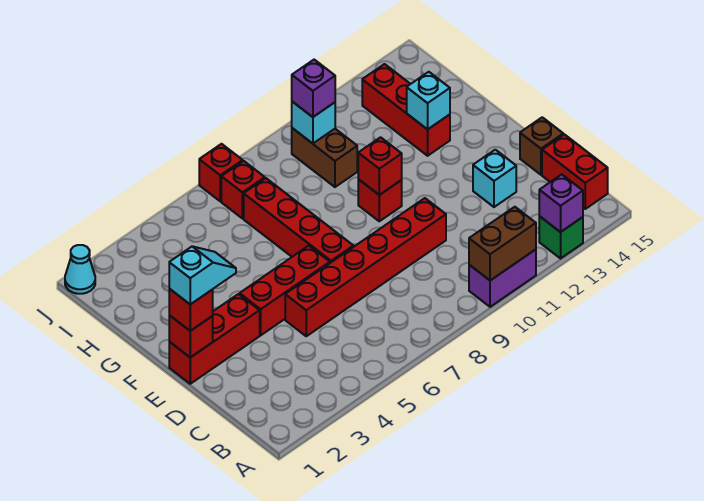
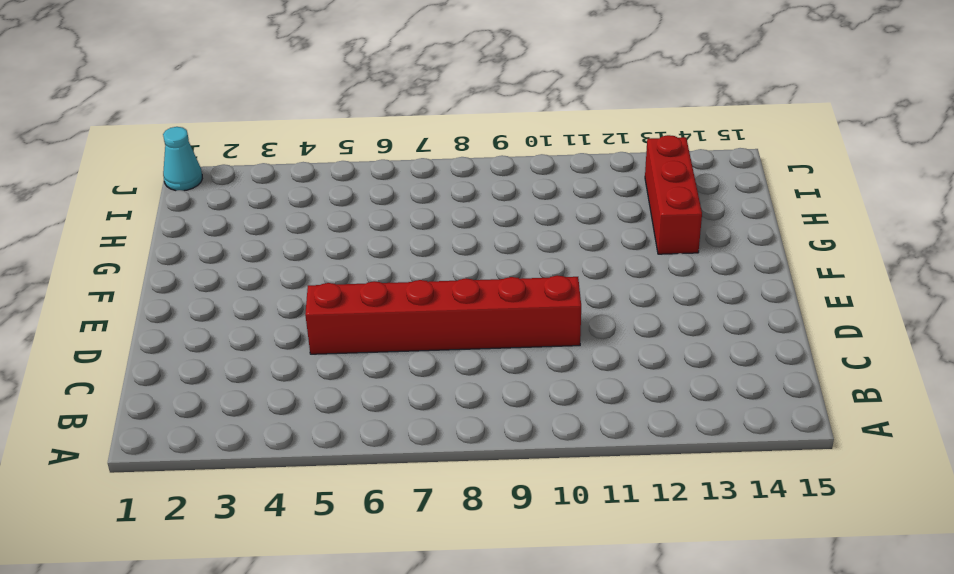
none -> purple brick A10:A11 level 1
none -> green brick A13 level 1
none -> red brick B15:C15 level 1

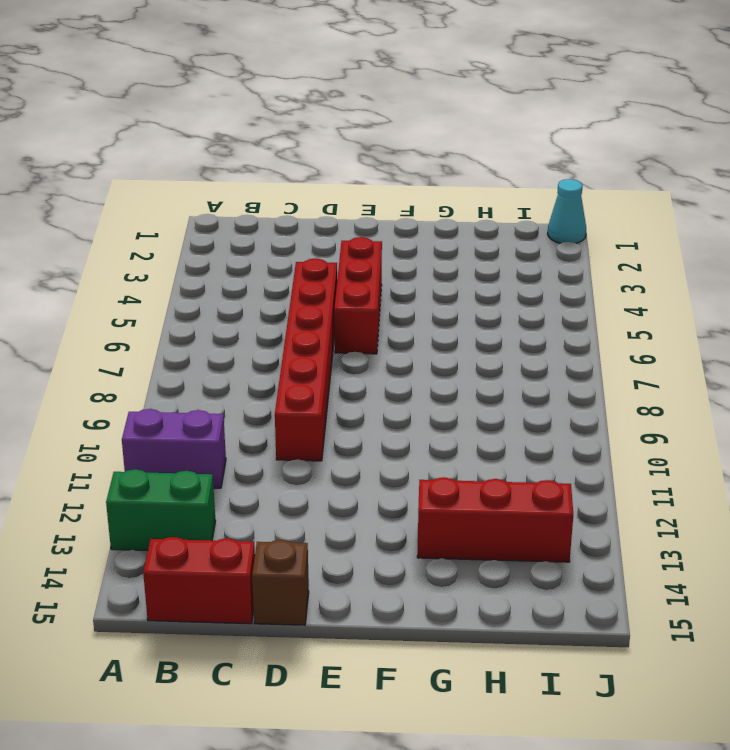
purple brick A11:B11 level 1 -> purple brick A10:A11 level 1
green brick A13:B13 level 1 -> green brick A13 level 1
none -> cyan brick D13 level 1
none -> red brick E1:E3 level 1
none -> red brick E7:H7 level 1

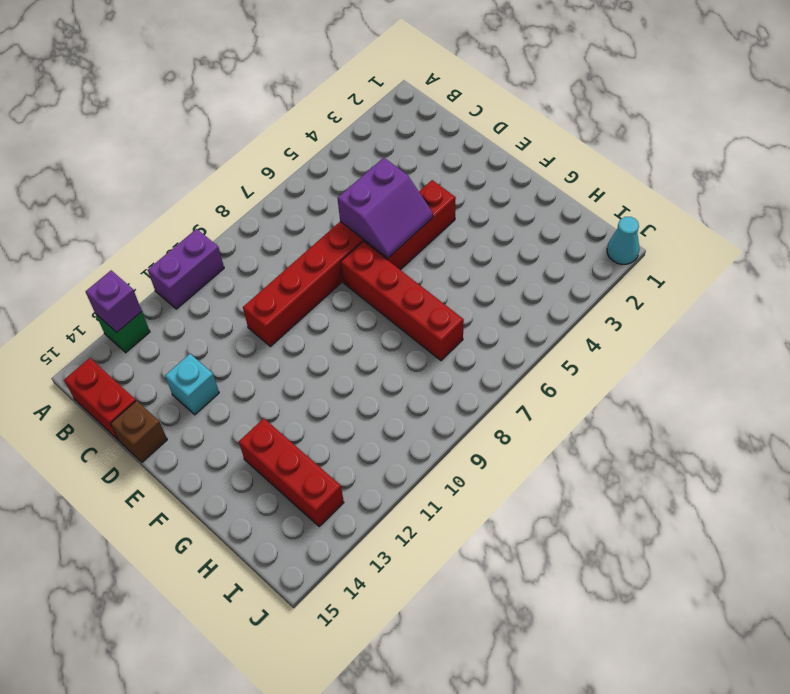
purple slope D5:E6 level 2 top D -> none
none -> red brick E1:E3 level 1
none -> red brick F10 level 1
none -> brown brick H10:I10 level 1

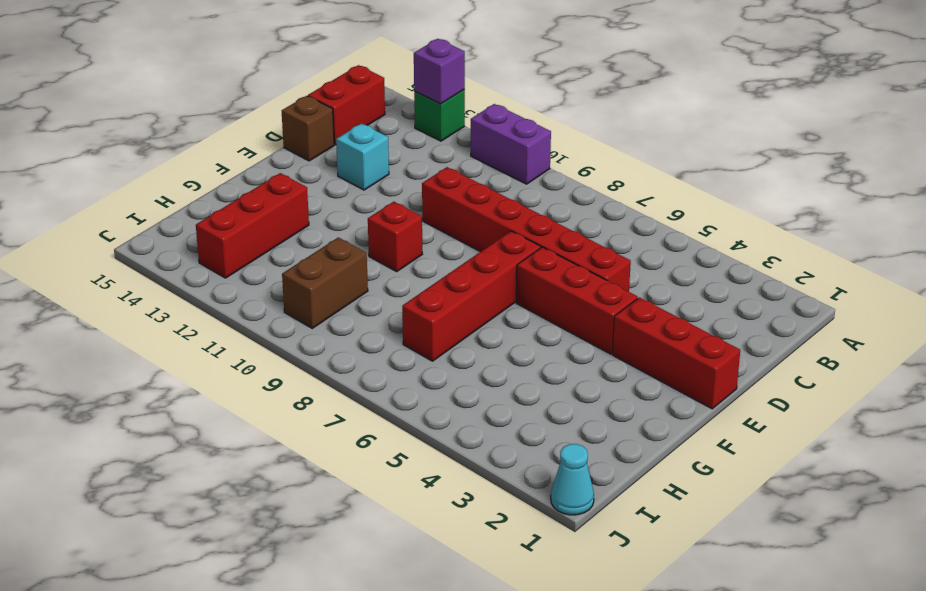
none -> red brick I7 level 1
none -> red brick J7 level 1
none -> brown brick A10:A11 level 2

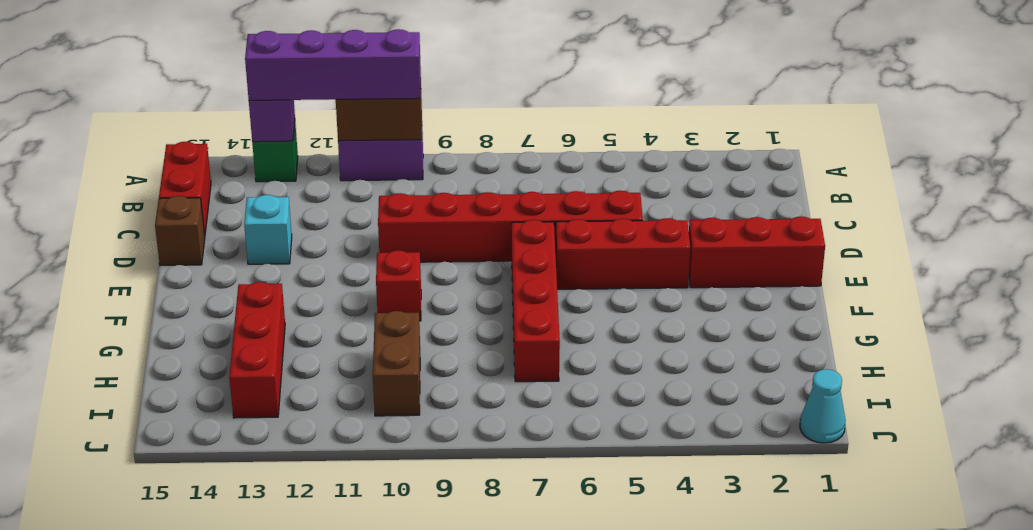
purple brick A10:A13 level 3 -> none
none -> red brick I7 level 1
none -> red brick J7 level 1
none -> red brick E1 level 2

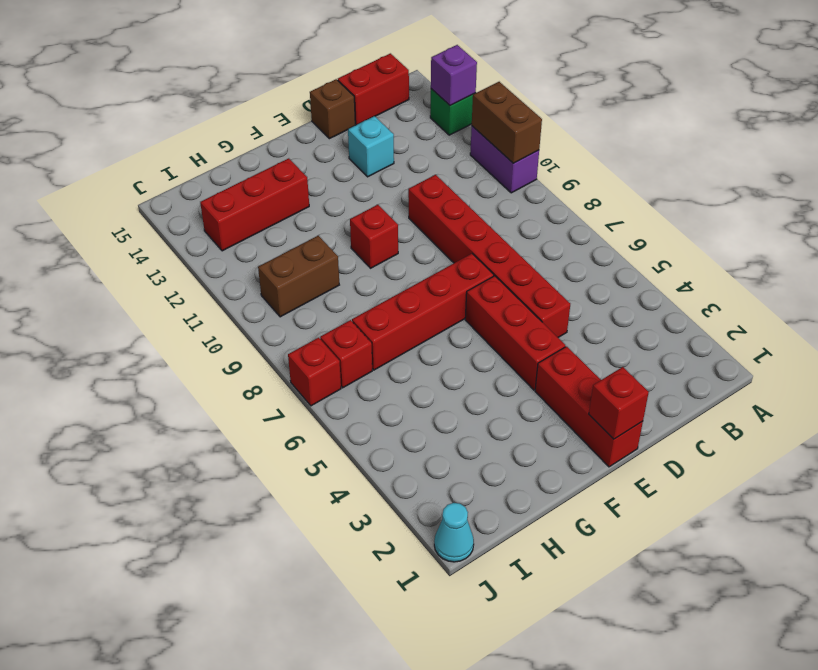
none -> red brick F10 level 2
none -> cyan brick G13 level 2
none -> cyan brick I10 level 2

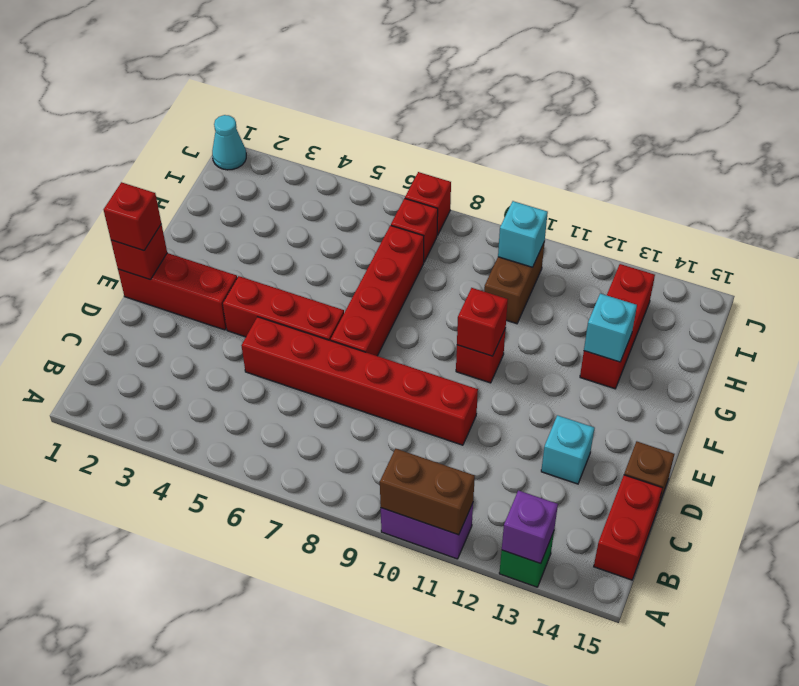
none -> purple brick I10 level 3
none -> cyan slope E1:E2 level 4 top 1

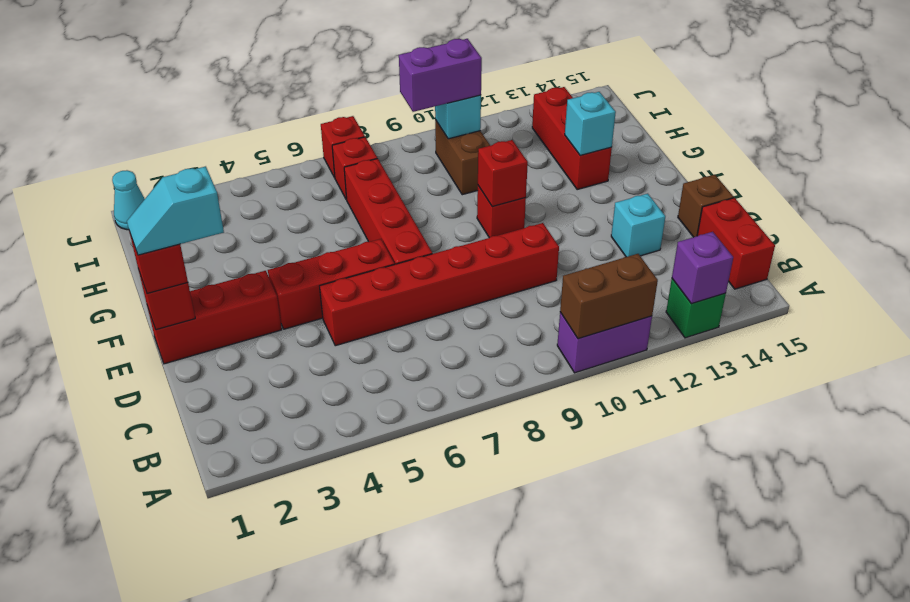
cyan slope E1:E2 level 4 top 2 -> cyan slope E1:E2 level 4 top 1
purple brick I9:I10 level 3 -> purple brick I10 level 3

